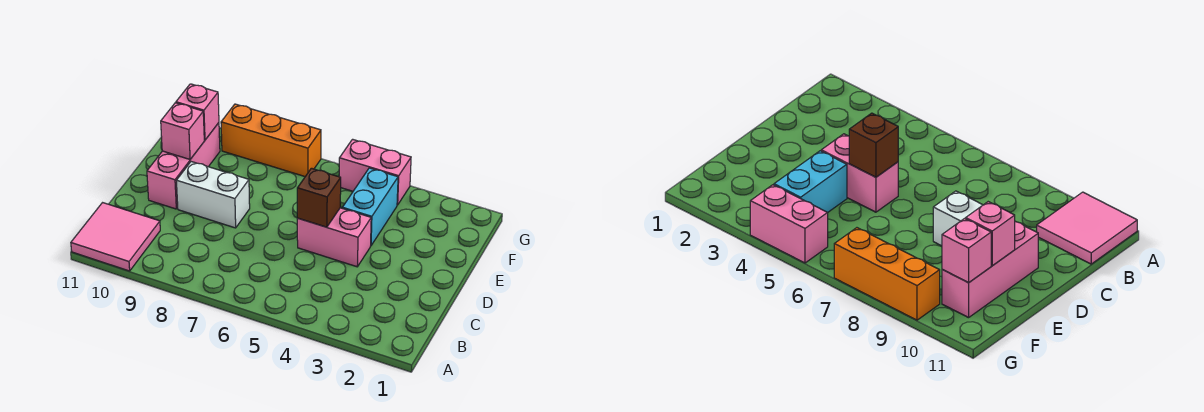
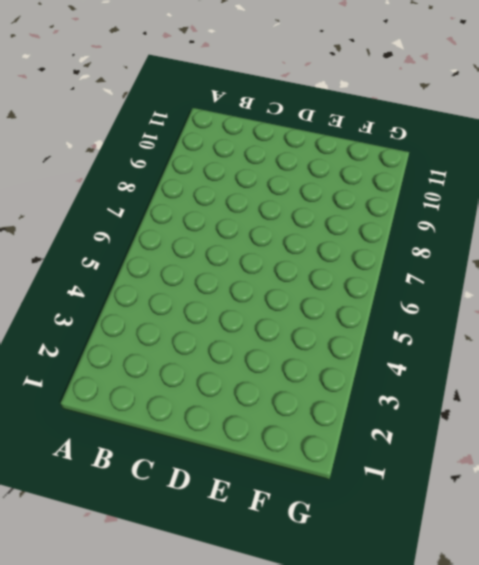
none -> pink tile A10:B11 level 1
none -> pink brick D4:D5 level 1

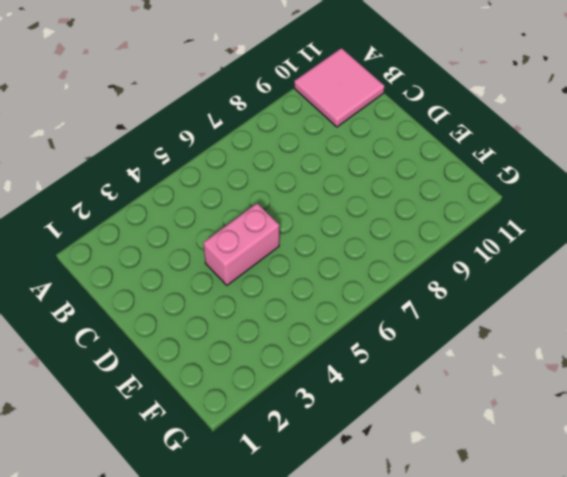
none -> white brick D8:D9 level 1
none -> pink brick D10:F10 level 1

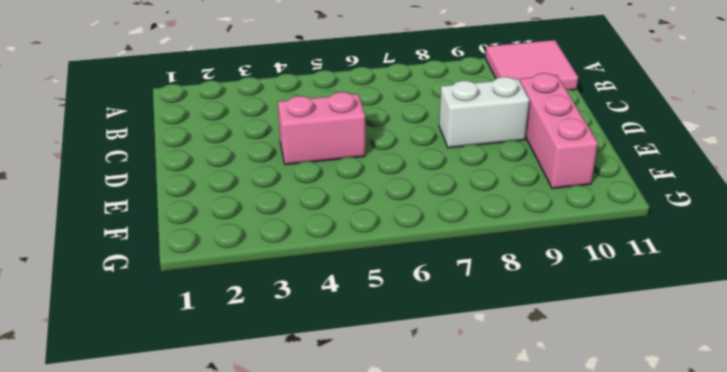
none -> cyan brick E4:F4 level 1
none -> pink brick G4:G5 level 1

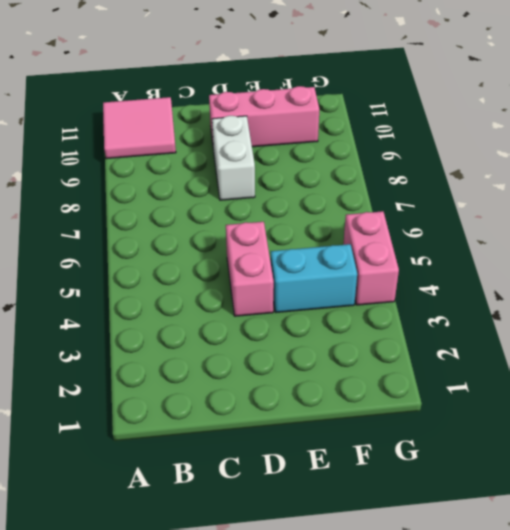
none -> orange brick G7:G9 level 1
none -> brown brick D5 level 2

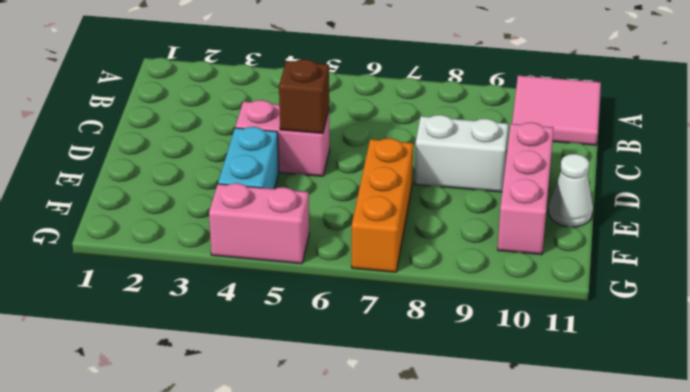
orange brick E7:G7 level 1 -> orange brick G7:G9 level 1
white cone E11 level 1 -> none
none -> pink brick E10 level 2
none -> pink brick F10 level 2

